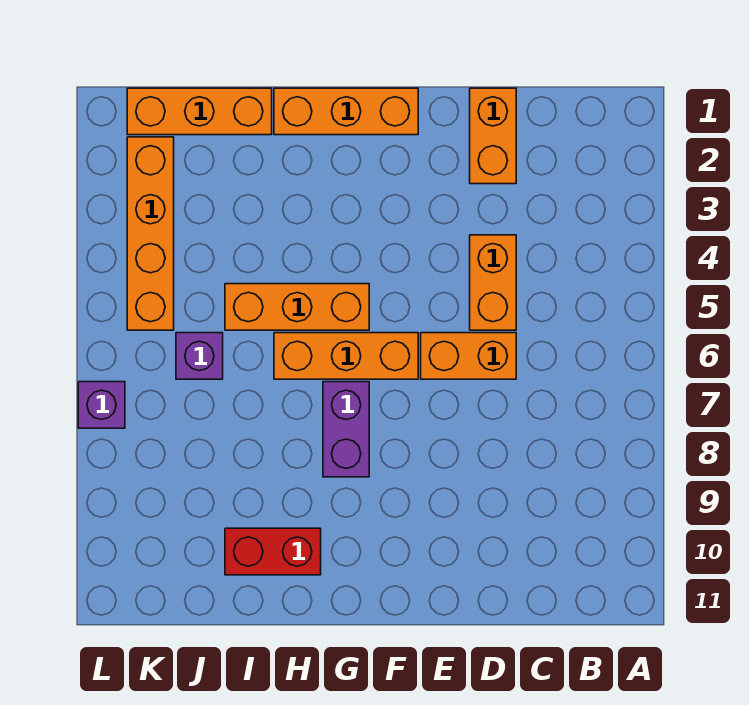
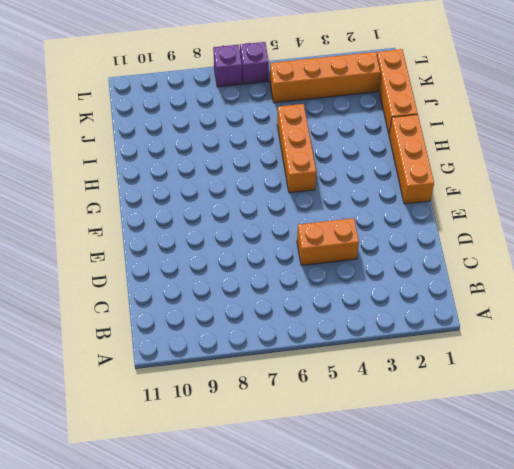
purple brick L6 level 1 -> purple brick J6 level 1
none -> orange brick D1:D2 level 1
none -> orange brick D6:E6 level 1
none -> orange brick F6:H6 level 1

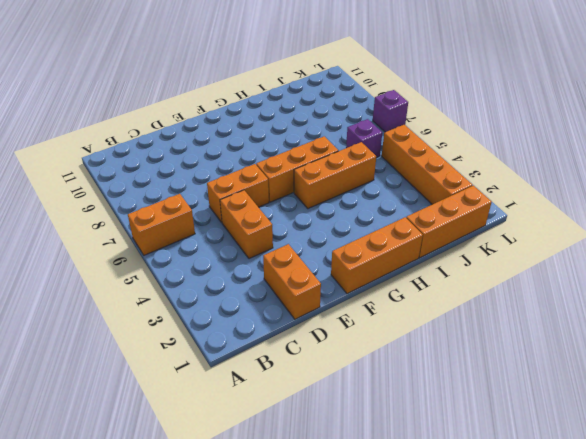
orange brick A6:B6 level 1 -> none
none -> purple brick G7:G8 level 1
none -> red brick H10:I10 level 1

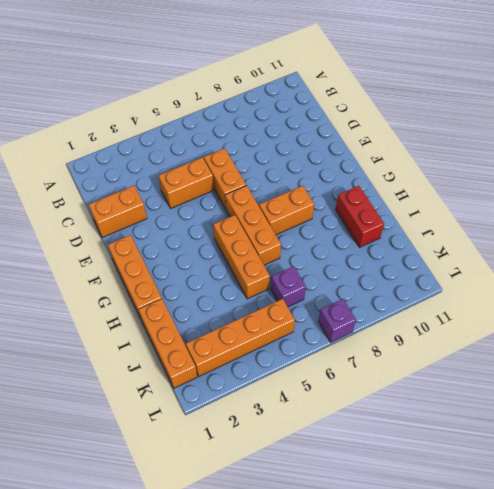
orange brick G7:G8 level 1 -> purple brick G7:G8 level 1

